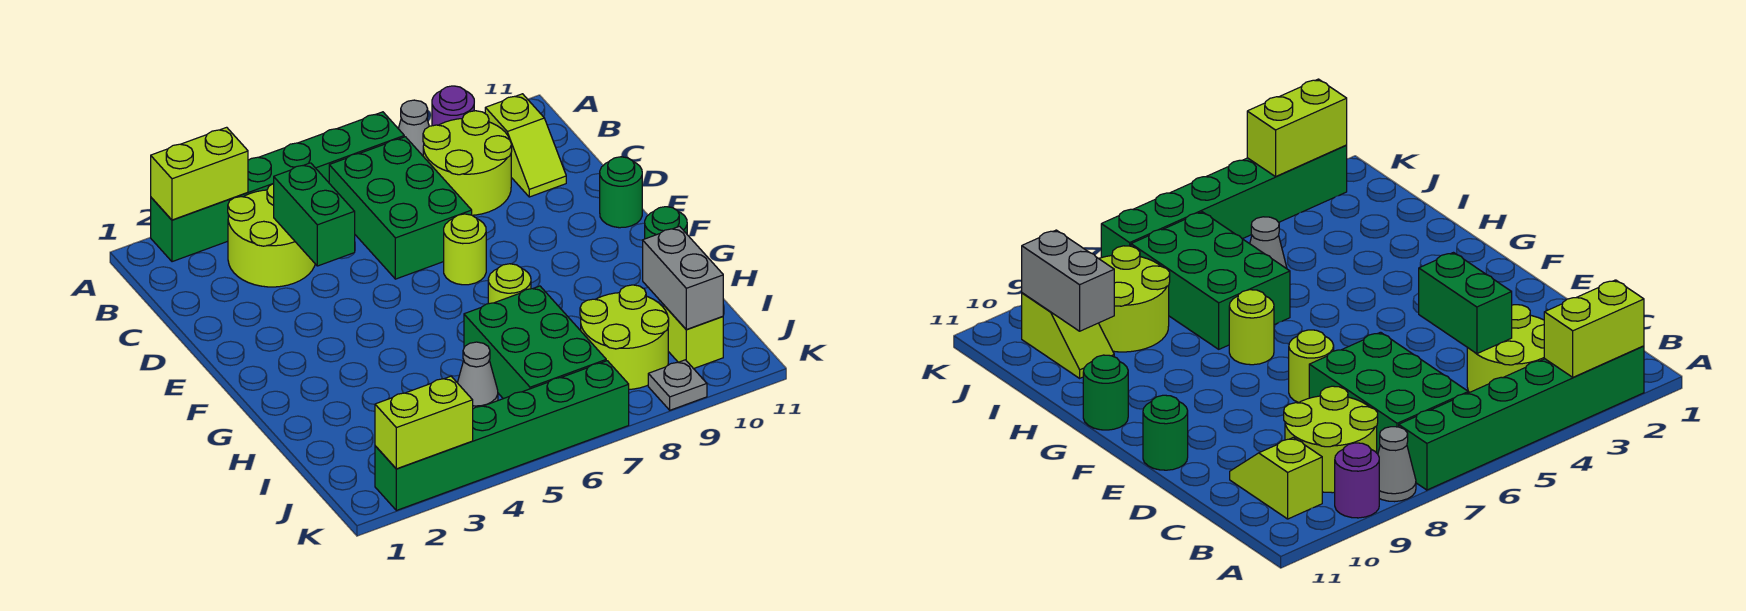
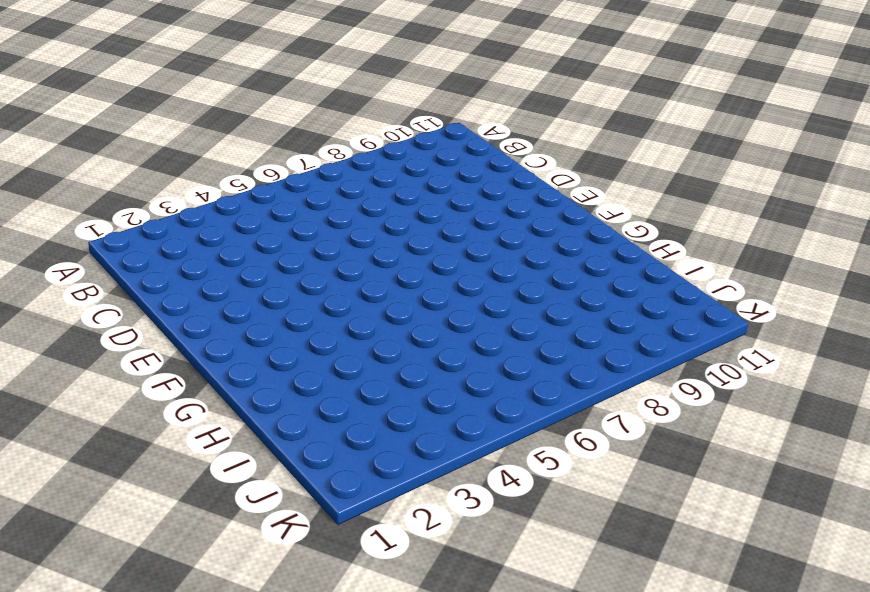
none -> green brick A2:A7 level 1
none -> grey cone A8 level 1
none -> purple round brick A9 level 1

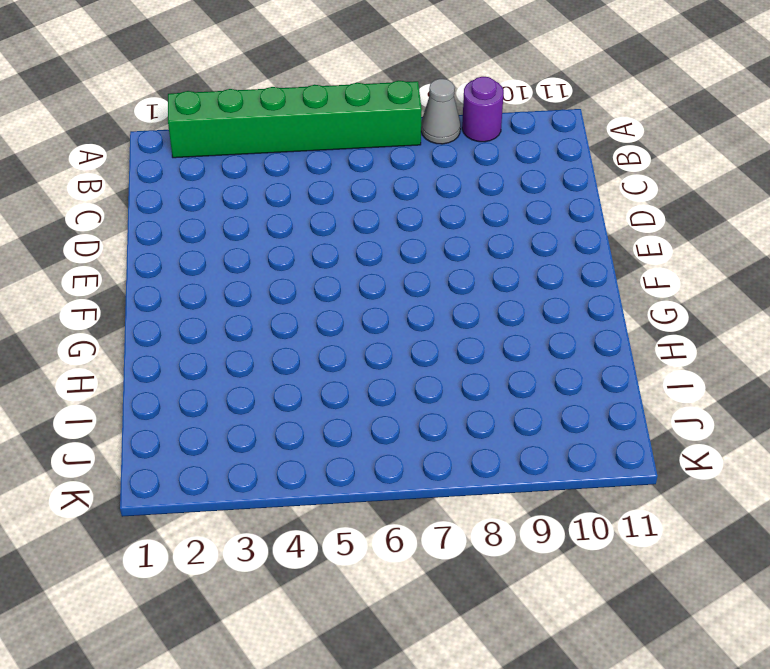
none -> lime round brick B3:C4 level 1
none -> green brick B6:D7 level 1
none -> lime round brick B8:C9 level 1

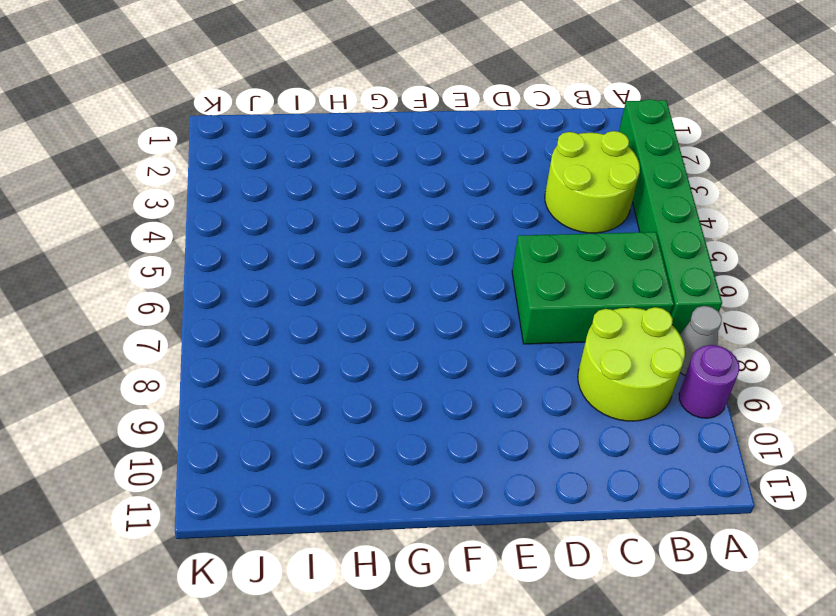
none -> lime slope B10:C10 level 1 top B
none -> lime round brick E7 level 1
none -> green round brick E11 level 1

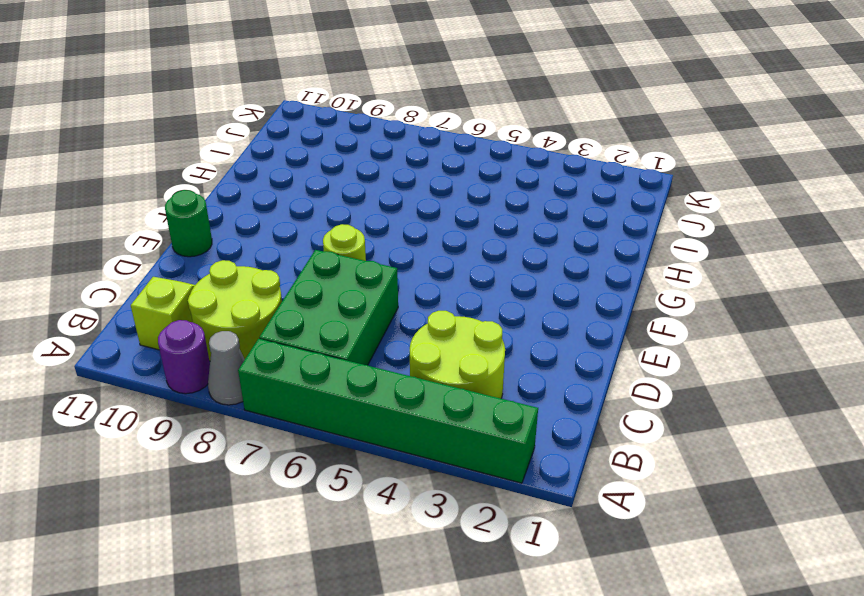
none -> lime round brick G7 level 1
none -> green round brick G11 level 1
none -> green brick H6:J7 level 1

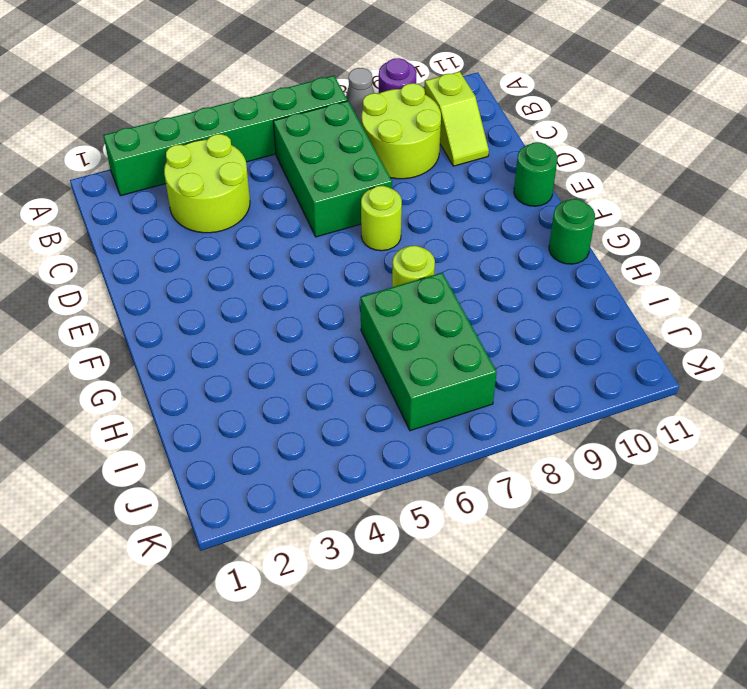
none -> grey cone I5 level 1
none -> lime round brick I8:J9 level 1
none -> lime slope I10:J10 level 1 top J

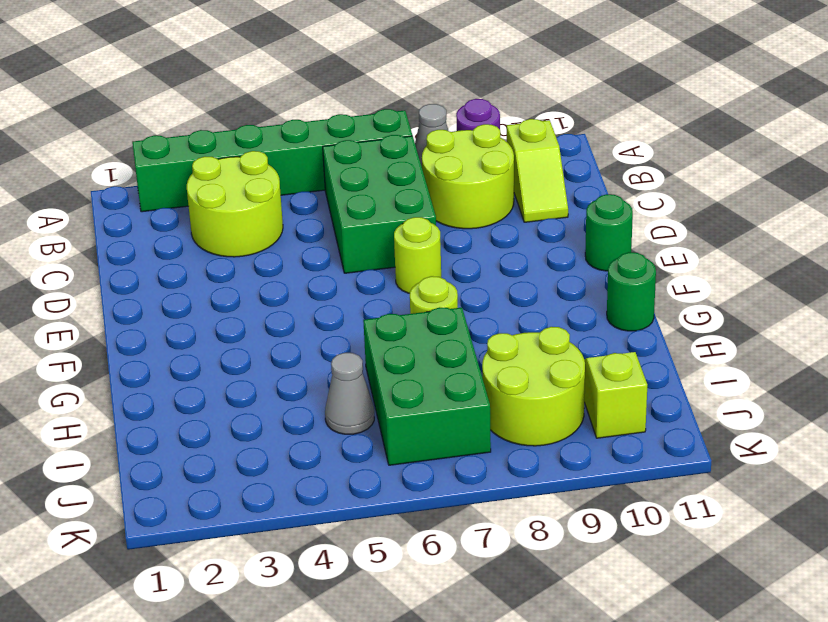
none -> green brick K2:K7 level 1
none -> grey plate K9 level 1
none -> lime brick A2:A3 level 2

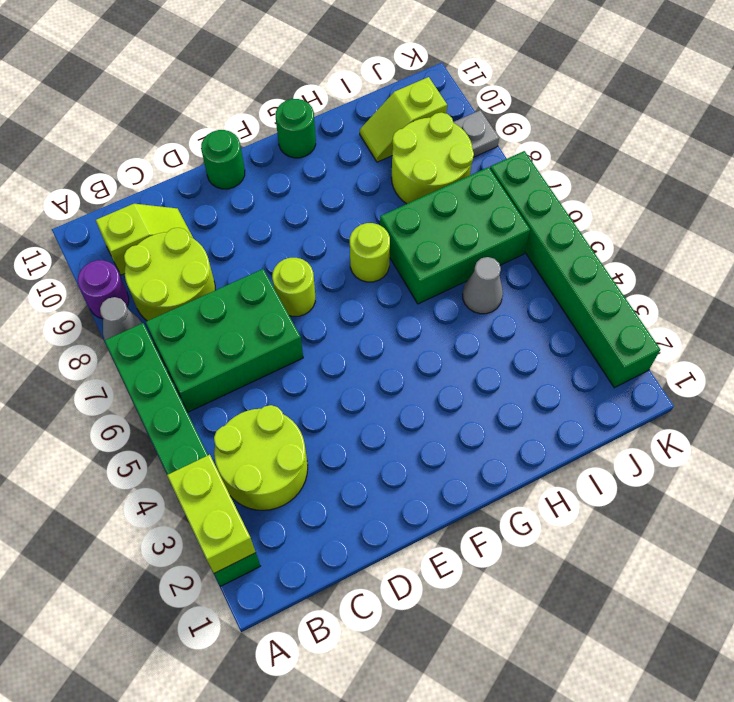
none -> green brick C4:D4 level 2
none -> grey brick I10:J10 level 2
none -> lime brick K2:K3 level 2

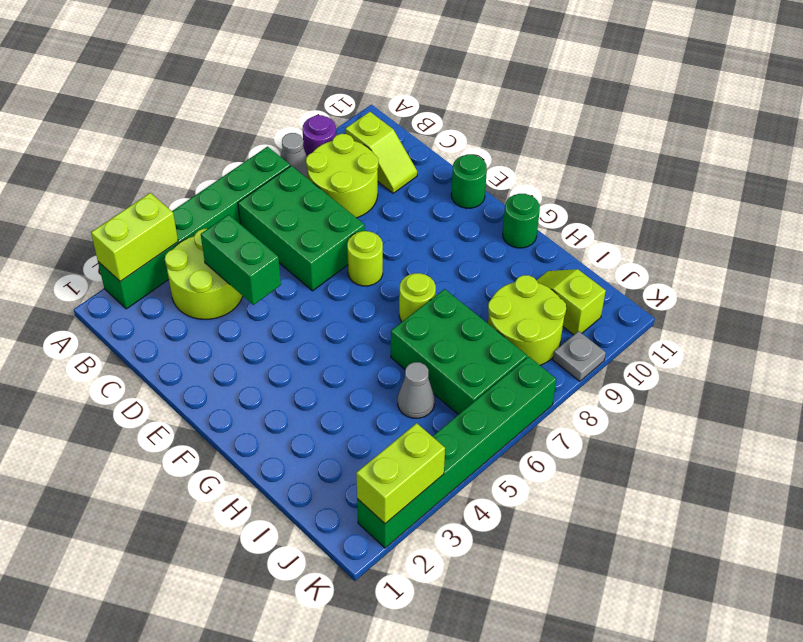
none -> grey brick I10:J10 level 2

